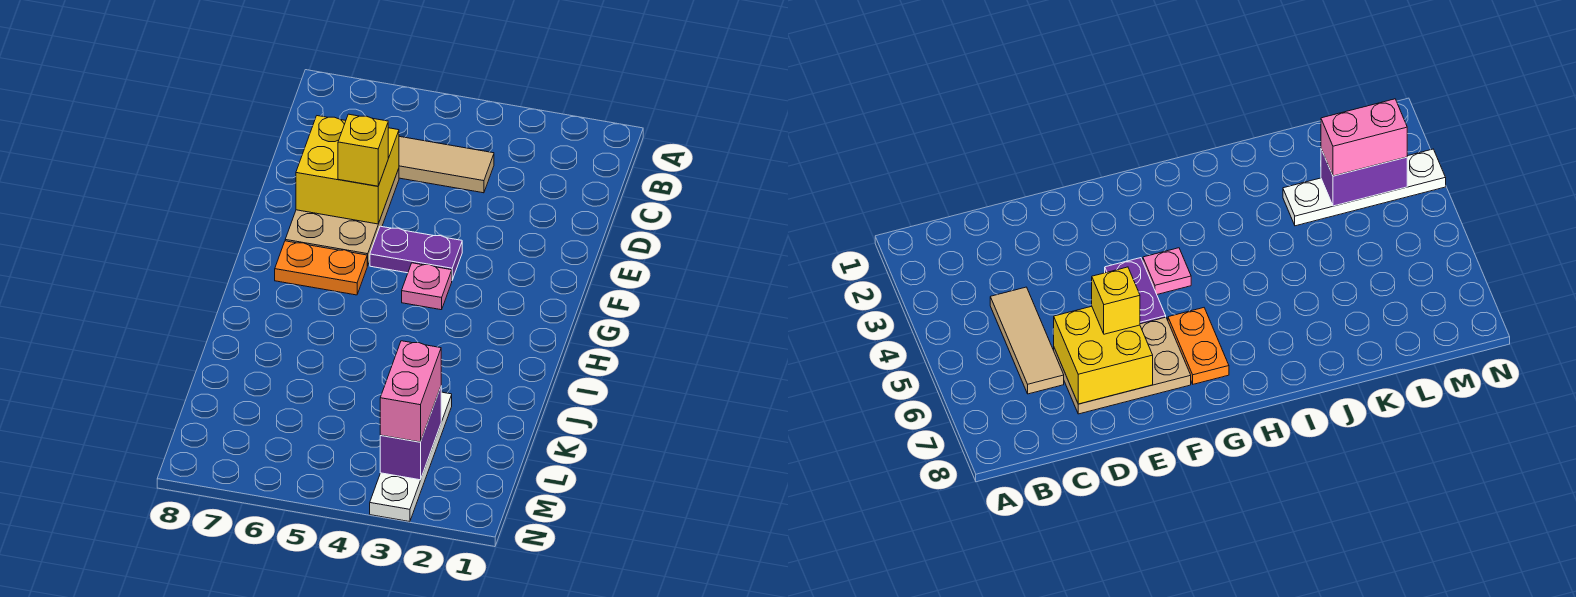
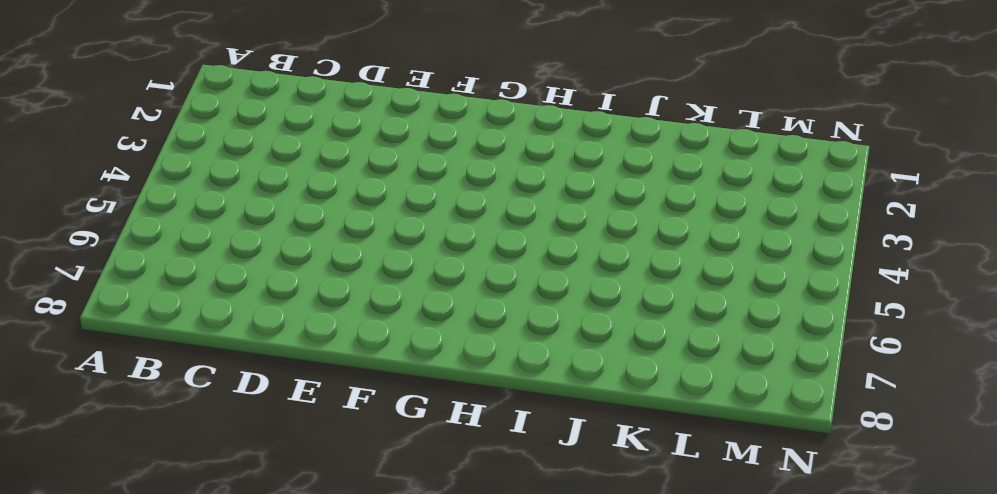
none -> tan tile C4:C6 level 1
none -> tan plate D6:F7 level 1

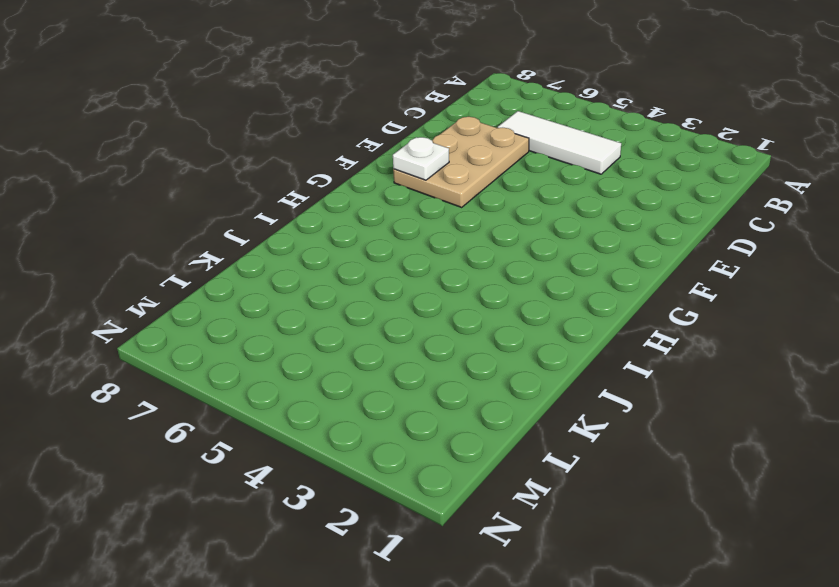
white tile C4:C6 level 1 -> tan tile C4:C6 level 1
white plate F7 level 2 -> none
none -> purple plate F4:F5 level 1
none -> pink plate G4 level 1

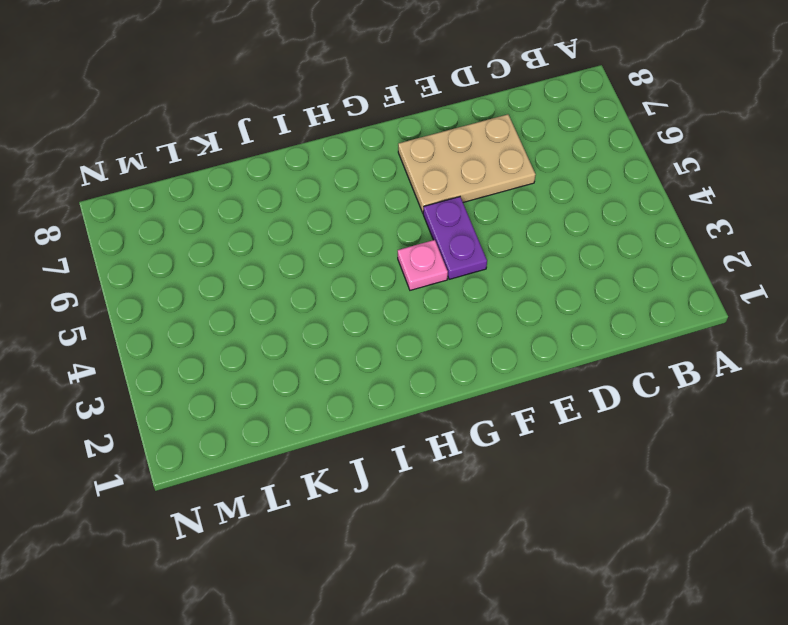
none -> tan tile C4:C6 level 1
none -> orange plate G6:G7 level 1

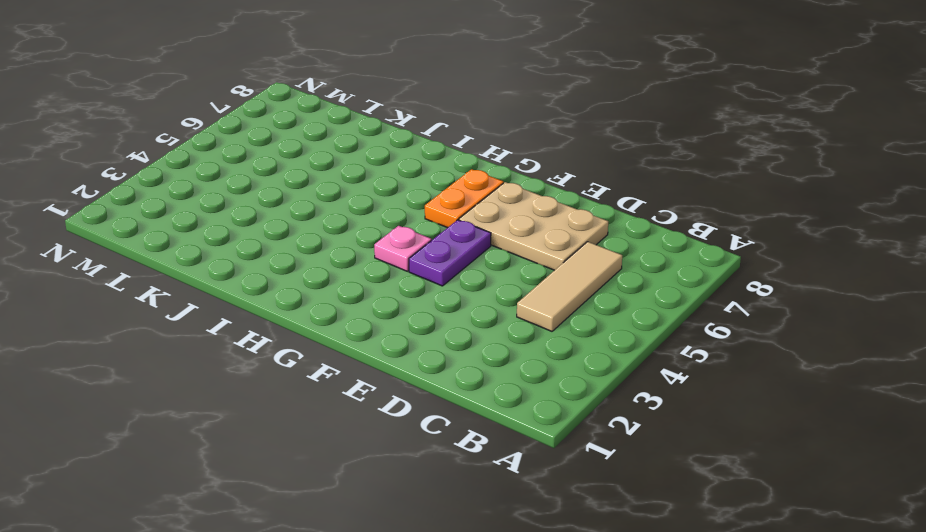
none -> white plate K3:N3 level 1
none -> yellow brick D6:E7 level 2

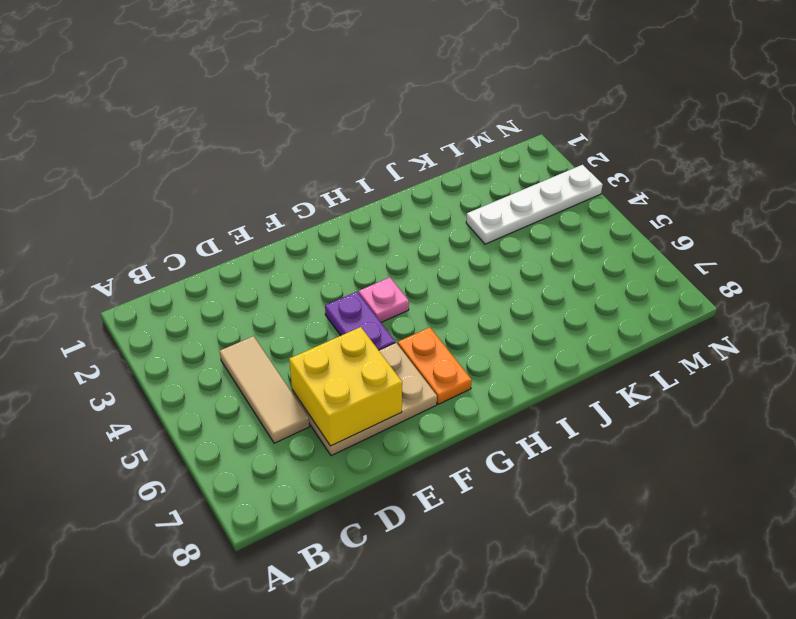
none -> purple brick L3:M3 level 2
none -> yellow brick E6 level 3

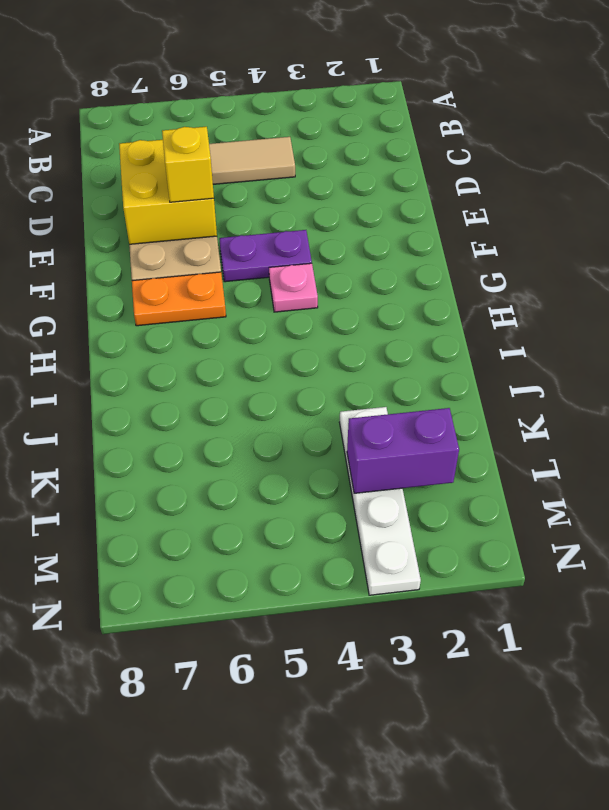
purple brick L2:L3 level 2 -> purple brick L3:M3 level 2
none -> pink brick L3:M3 level 3

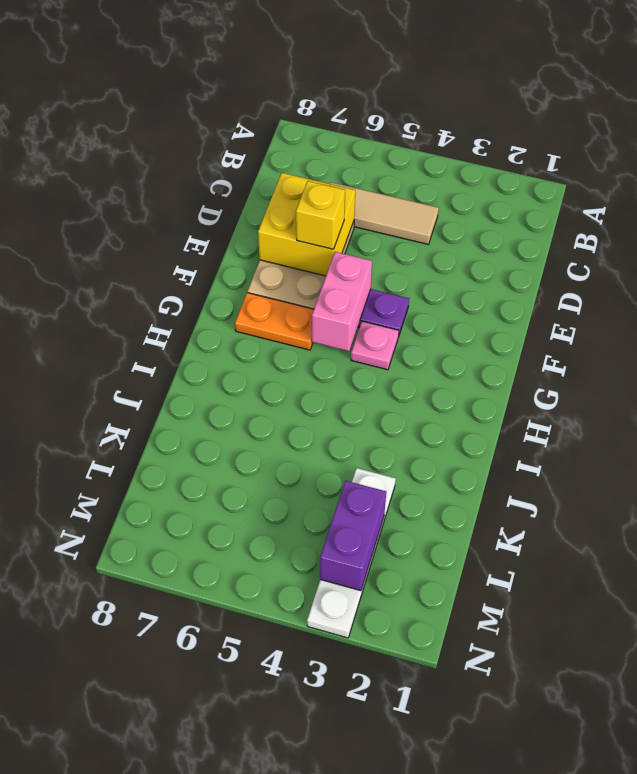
pink brick F5:G5 level 2 -> pink brick L3:M3 level 3

